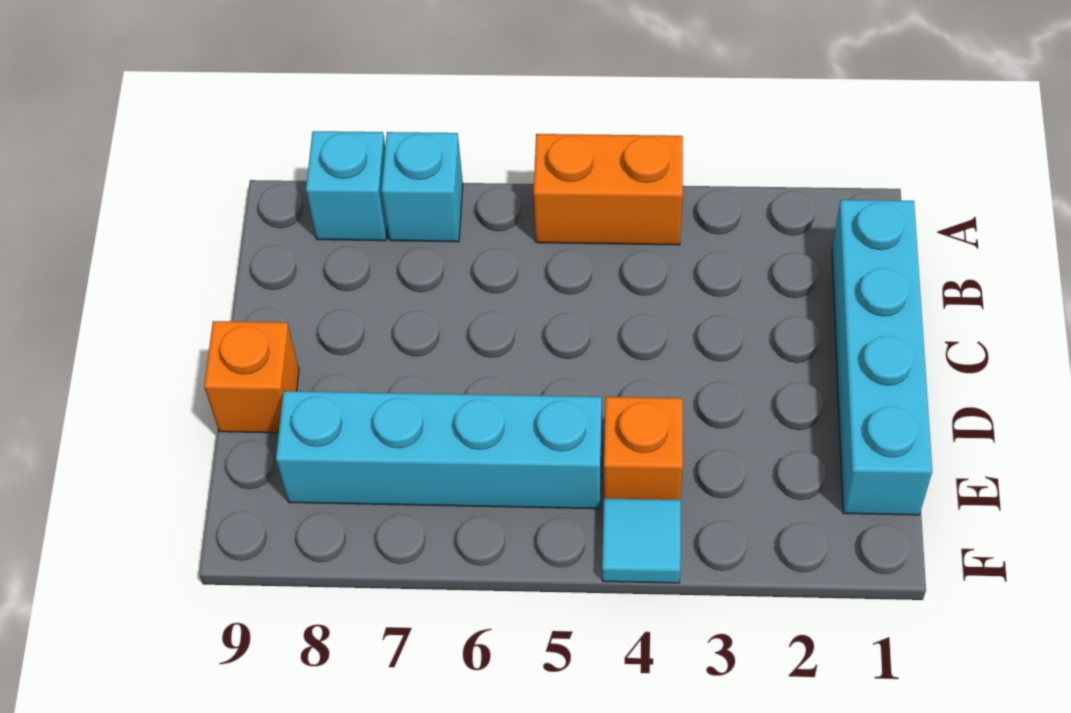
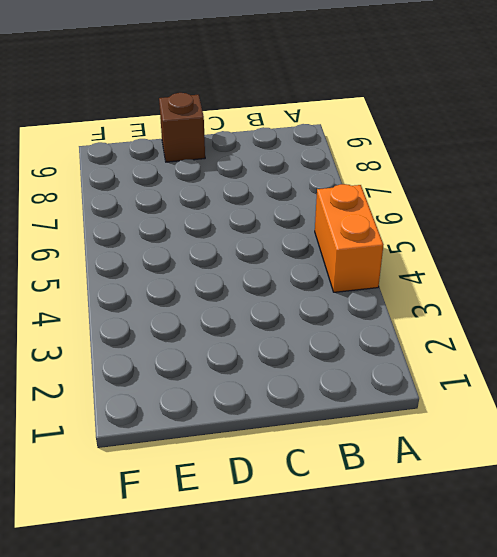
brown brick D9 level 1 -> orange brick D9 level 1
none -> cyan brick A7 level 1
none -> cyan brick A8 level 1

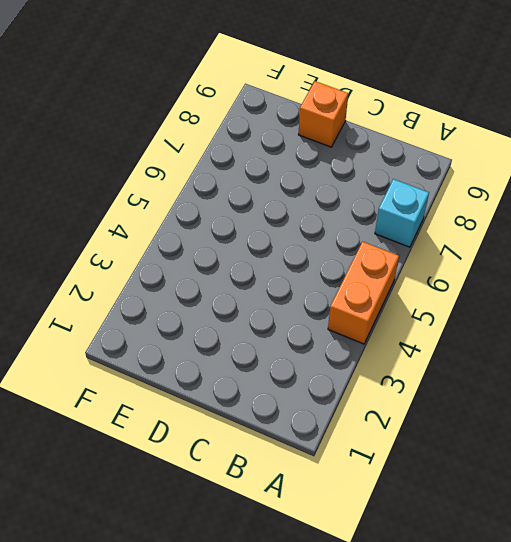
none -> cyan brick A8 level 1
none -> cyan brick B1:E1 level 1

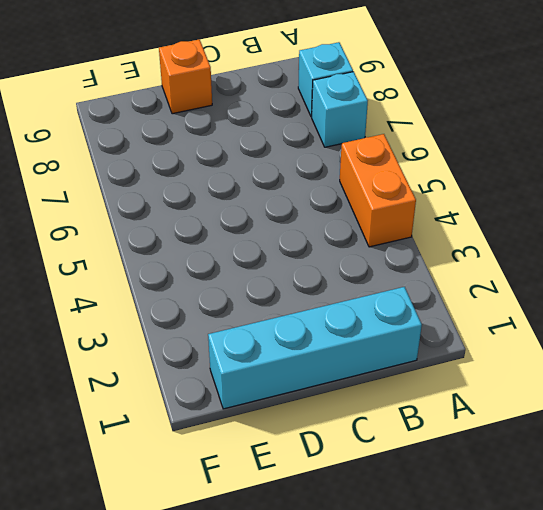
none -> orange brick E4 level 1
none -> cyan brick E5:E8 level 1

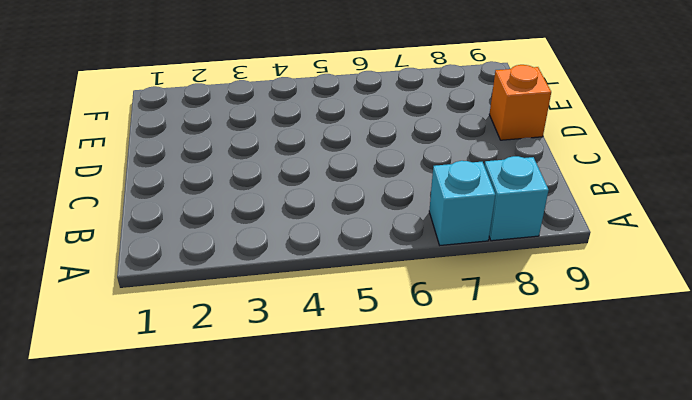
none -> orange brick A4:A5 level 1
none -> cyan brick B1:E1 level 1

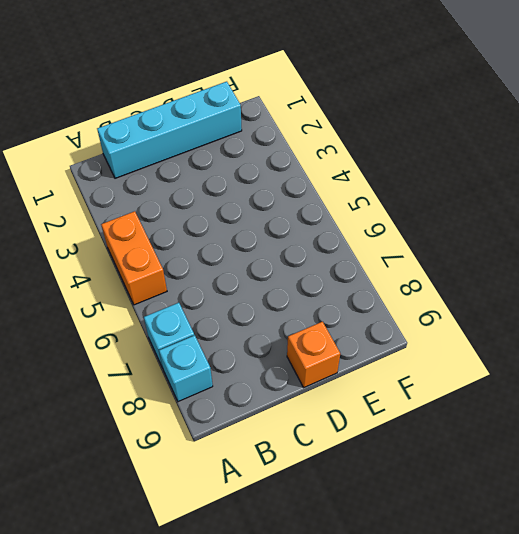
none -> orange brick E4 level 1
none -> cyan brick E5:E8 level 1

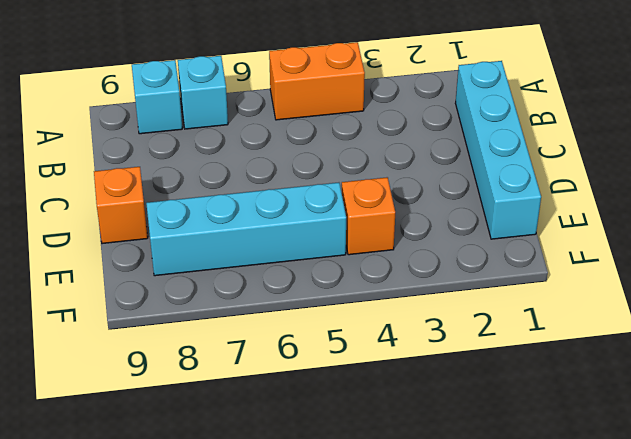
none -> cyan tile F4 level 1

